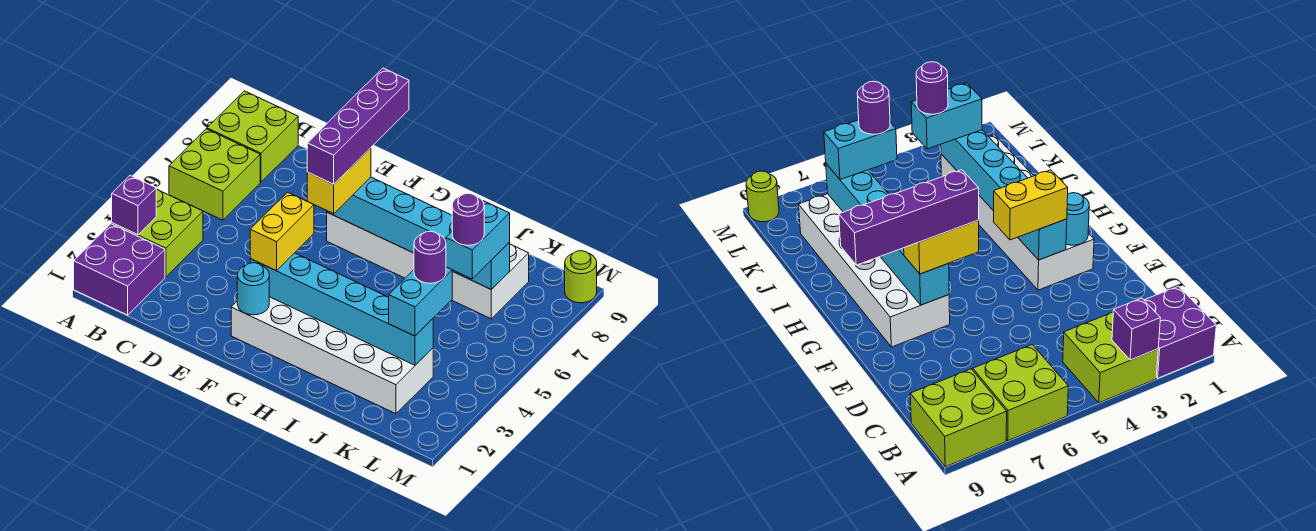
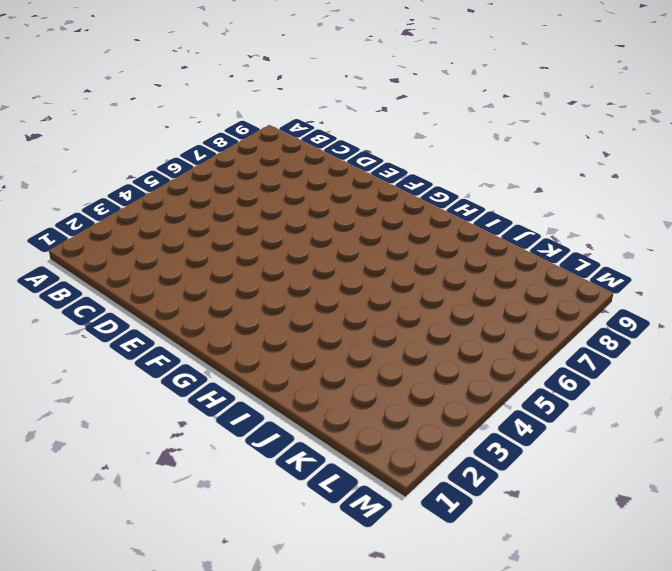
none -> purple brick A1:B2 level 1
none -> lime brick A3:B4 level 1
none -> lime brick A6:B7 level 1

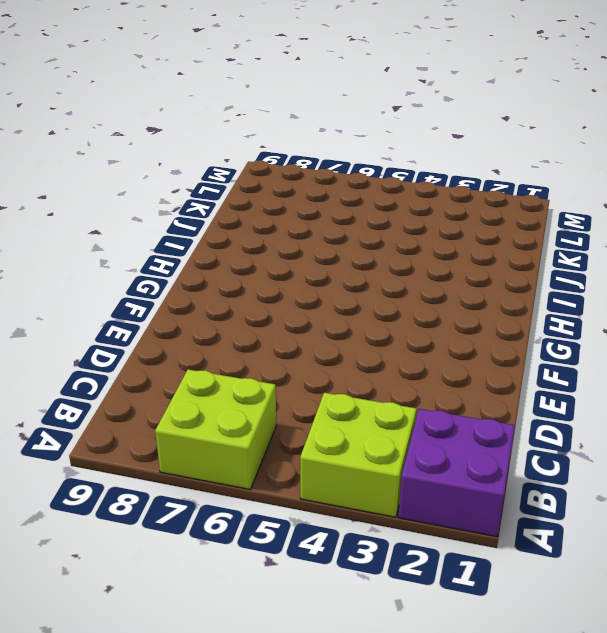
none -> lime brick A8:B9 level 1
none -> white brick F2:K3 level 1
none -> white brick F7:K8 level 1

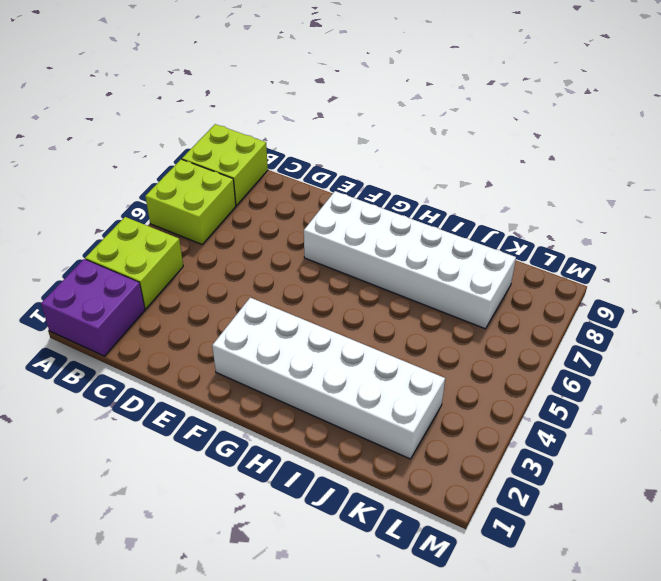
none -> lime round brick M9 level 1
none -> purple brick A3 level 2
none -> cyan round brick F2 level 2

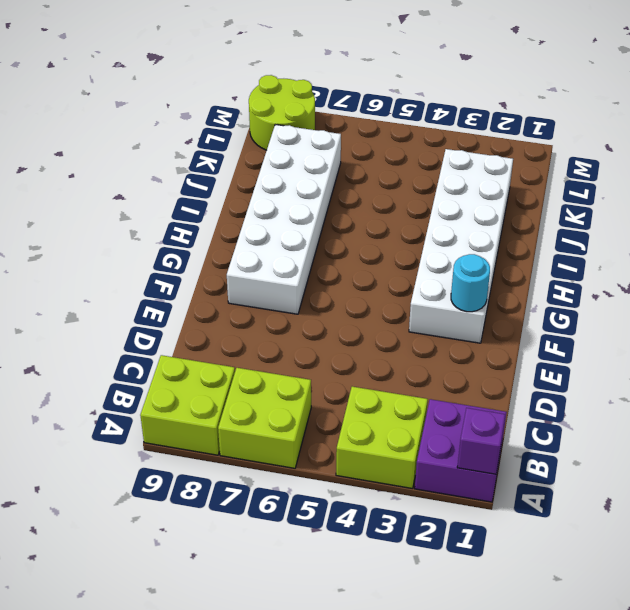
purple brick A1 level 2 -> purple brick A3 level 2
lime round brick L8:M9 level 1 -> lime round brick M9 level 1
none -> cyan brick F3:K3 level 2
none -> cyan brick F7:K7 level 2
none -> yellow brick F3:F4 level 3

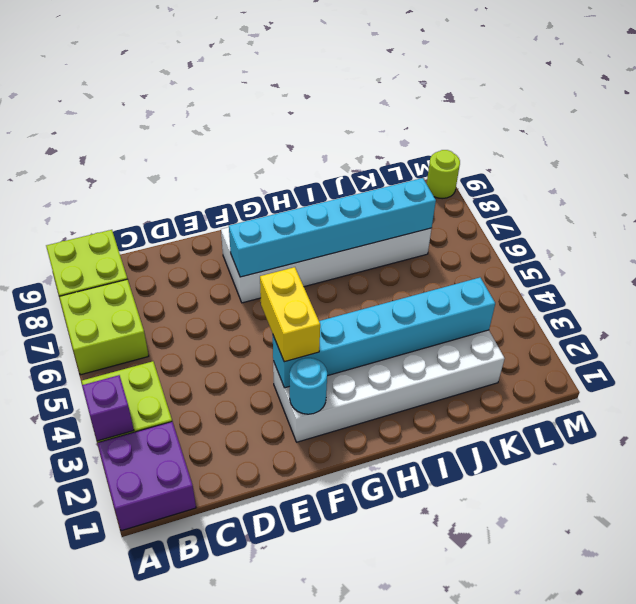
none -> yellow brick F6:F7 level 3
none -> cyan brick K3:K4 level 3
none -> cyan brick K6:K7 level 3

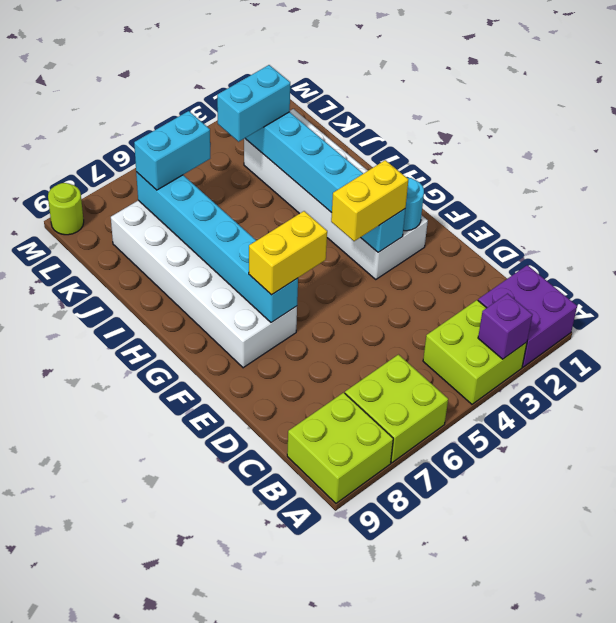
none -> purple brick F6:F9 level 4
none -> purple round brick K4 level 4
none -> purple round brick K6 level 4

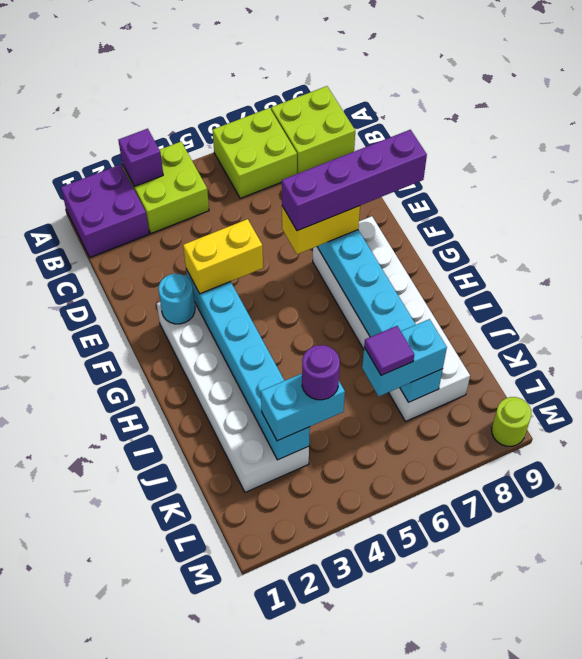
purple tile K6 level 4 -> purple round brick K6 level 4

